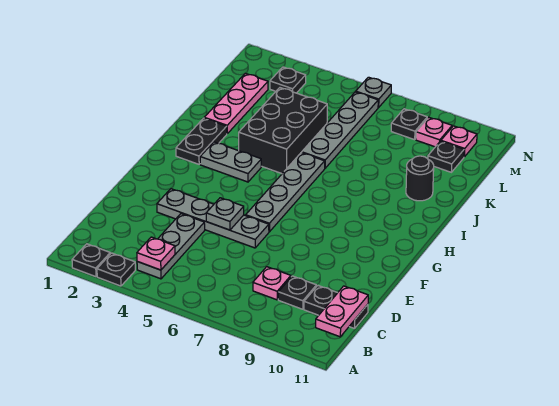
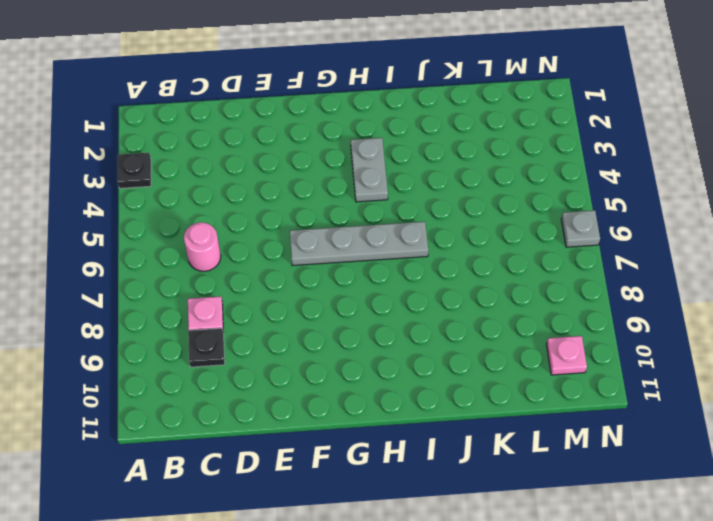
pink round brick C6 level 1 -> none
none -> black plate A2 level 1
none -> grey plate B4:D4 level 1
none -> black plate C10:C11 level 1

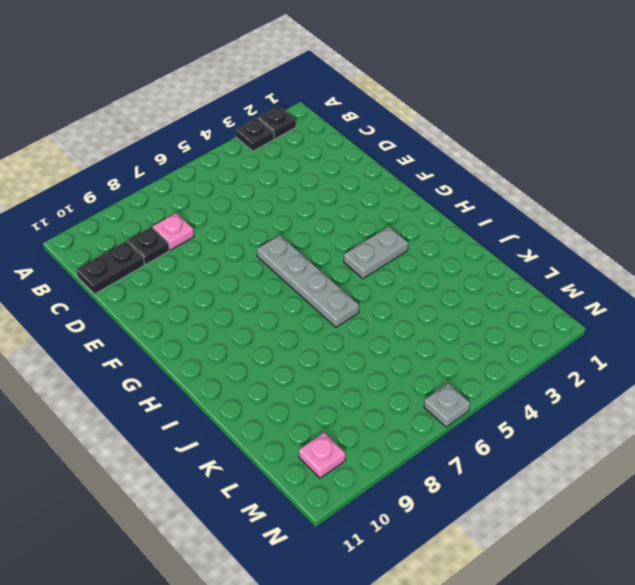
none -> grey plate B4:D4 level 1
none -> grey plate E3:E6 level 1
none -> black plate H2:I2 level 1

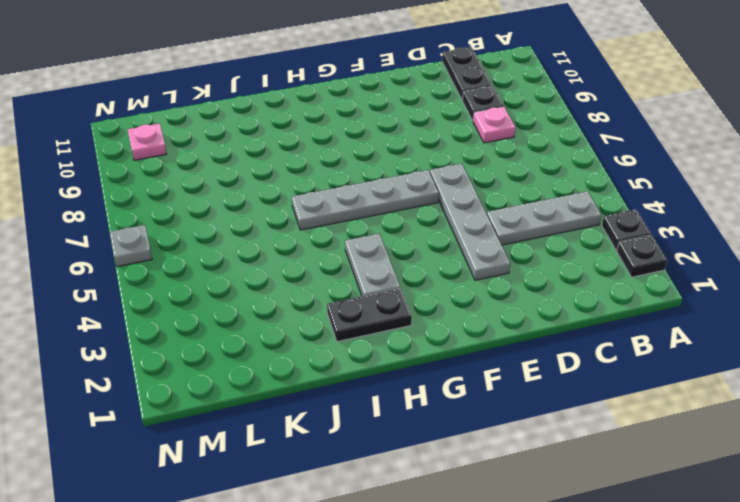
none -> black brick I4:K5 level 1
none -> pink plate J2:L2 level 1
none -> grey plate J6:M6 level 1

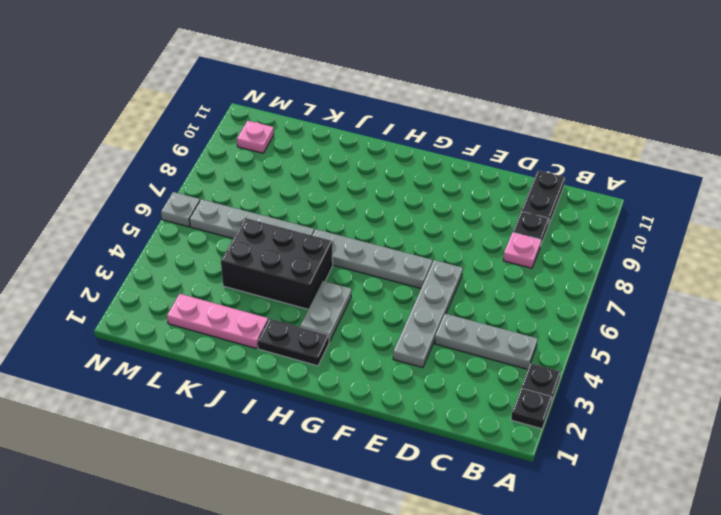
none -> black round brick J10 level 1
none -> black plate L10 level 1
none -> black plate M3 level 1

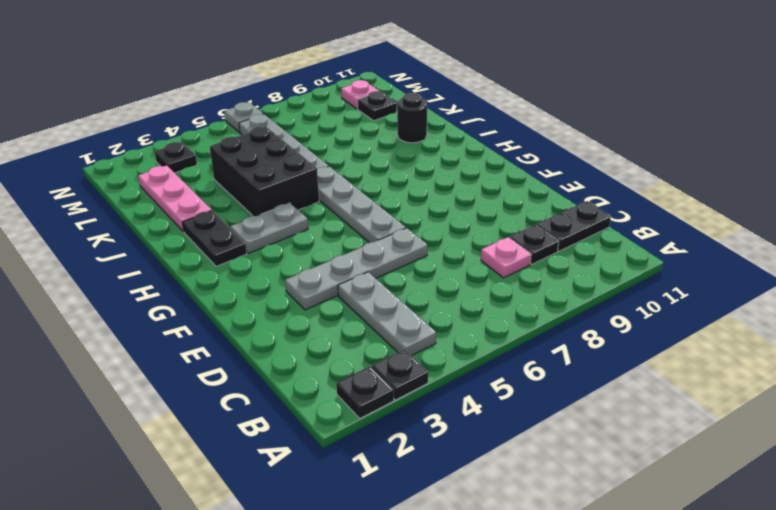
none -> black plate M8 level 1
none -> pink plate M9 level 1
none -> pink plate B4 level 2

